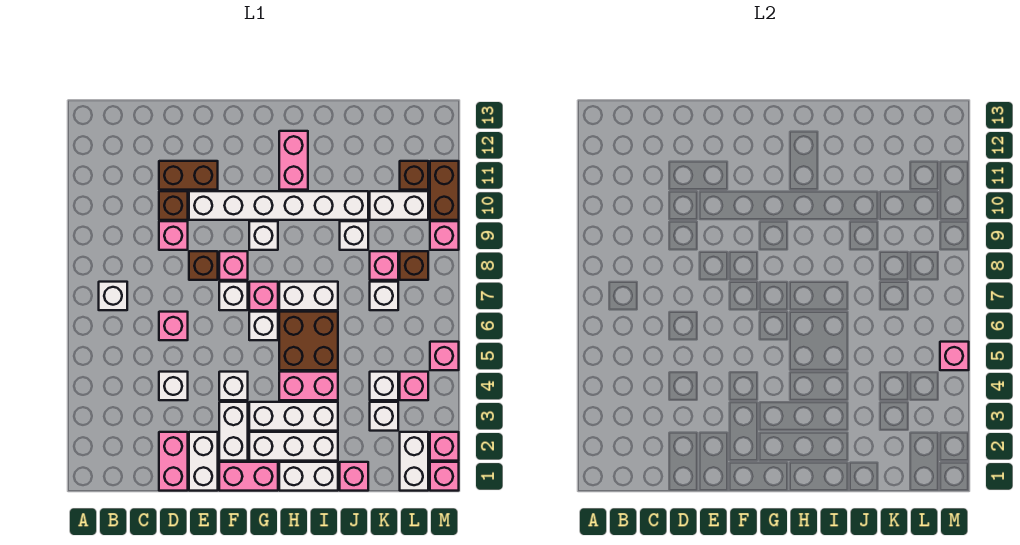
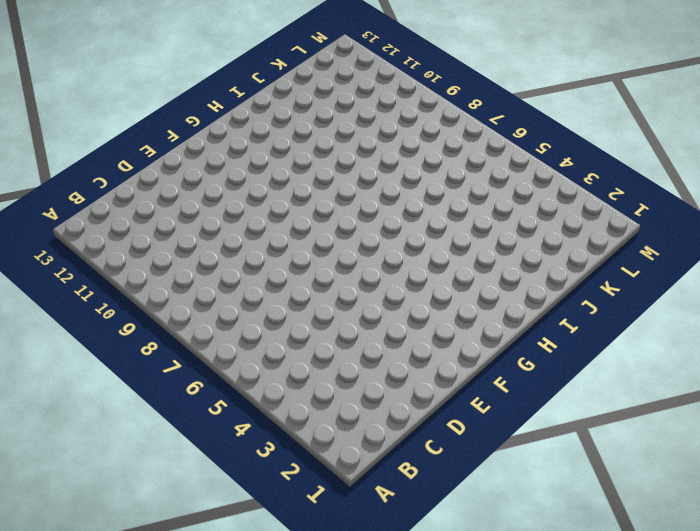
none -> white brick B7 level 1
none -> pink brick D1:D2 level 1
none -> white brick D4 level 1
none -> pink brick D6 level 1

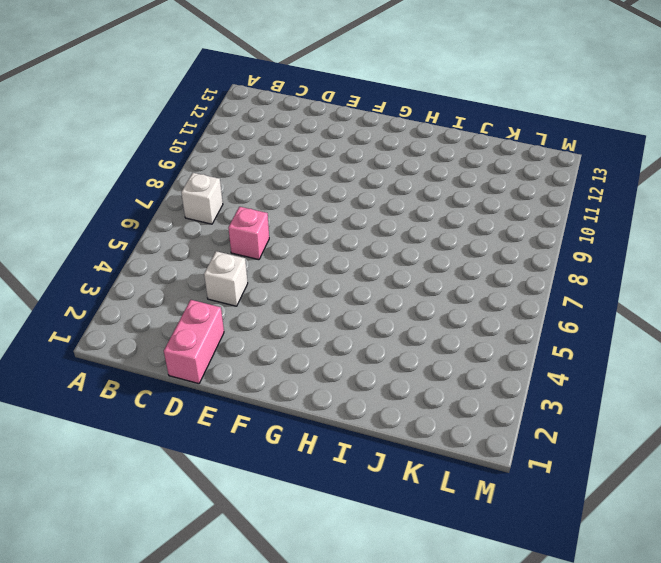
none -> pink brick D9 level 1
none -> brown brick D10 level 1
none -> brown brick D11:E11 level 1
none -> white brick E1:E2 level 1

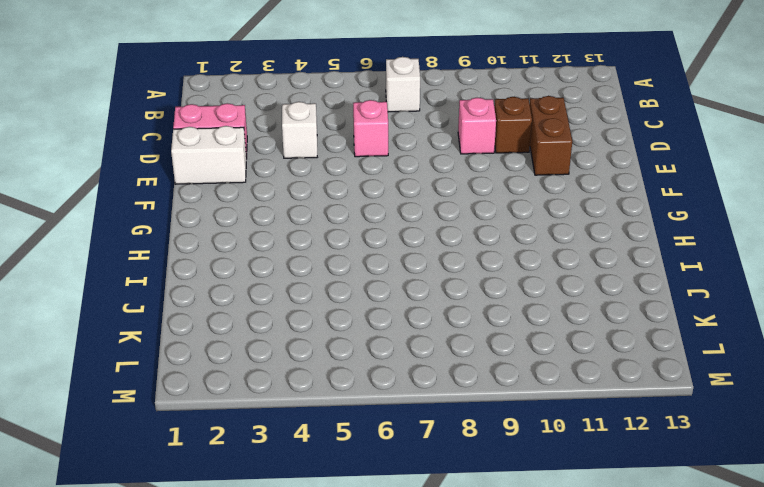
none -> brown brick E8 level 1
none -> white brick E10:J10 level 1
none -> pink brick F1:G1 level 1
none -> white brick F2:F3 level 1

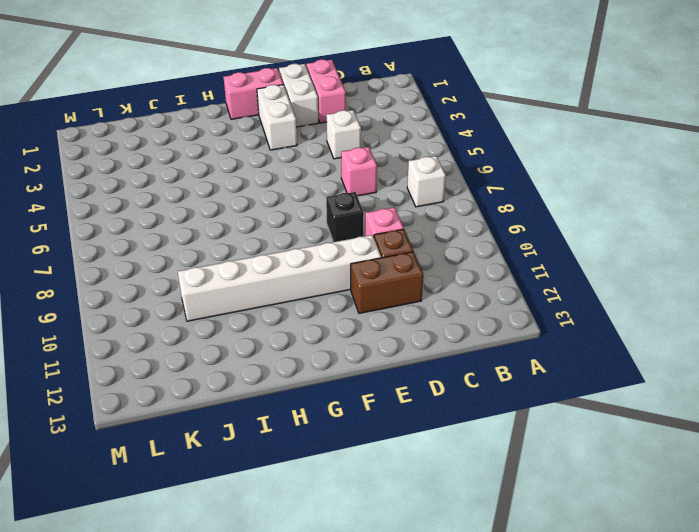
black brick E8 level 1 -> brown brick E8 level 1
none -> white brick F4 level 1
none -> white brick F7 level 1
none -> pink brick F8 level 1
none -> white brick G2:I2 level 1

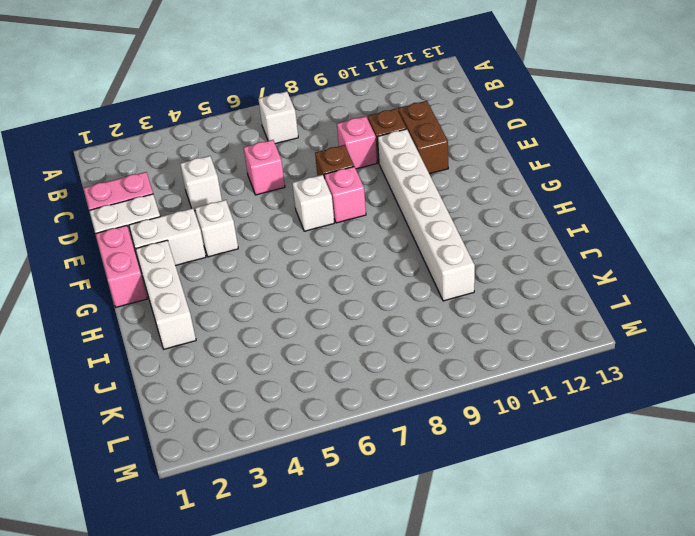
none -> white brick G3:I3 level 1
none -> white brick G6 level 1
none -> pink brick G7 level 1
none -> white brick G9 level 1

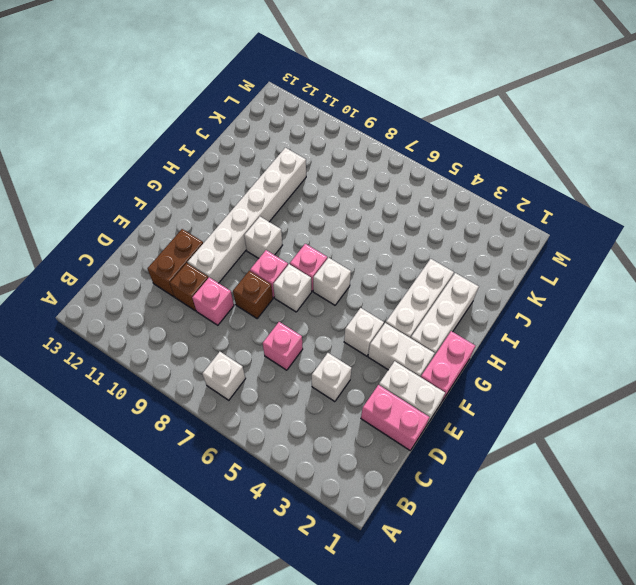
none -> white brick H1:I1 level 1
none -> pink brick H4:I4 level 1
none -> brown brick H5:I6 level 1
none -> white brick H7:I7 level 1

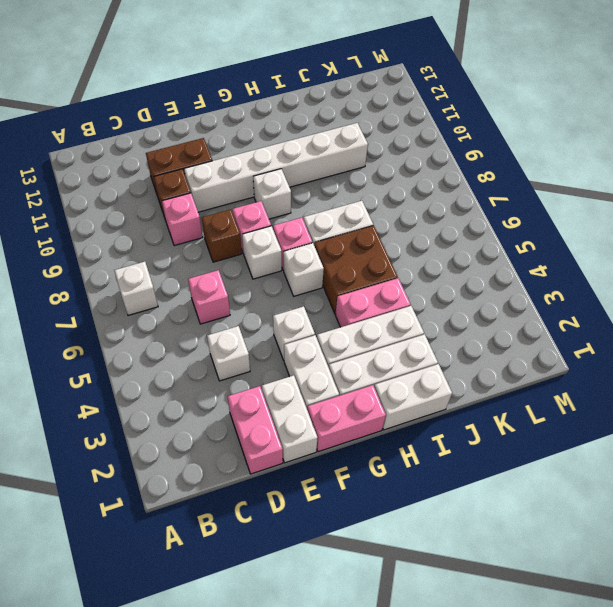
none -> pink brick H11:H12 level 1
none -> pink brick J1 level 1
none -> white brick J9 level 1
none -> white brick K3 level 1

